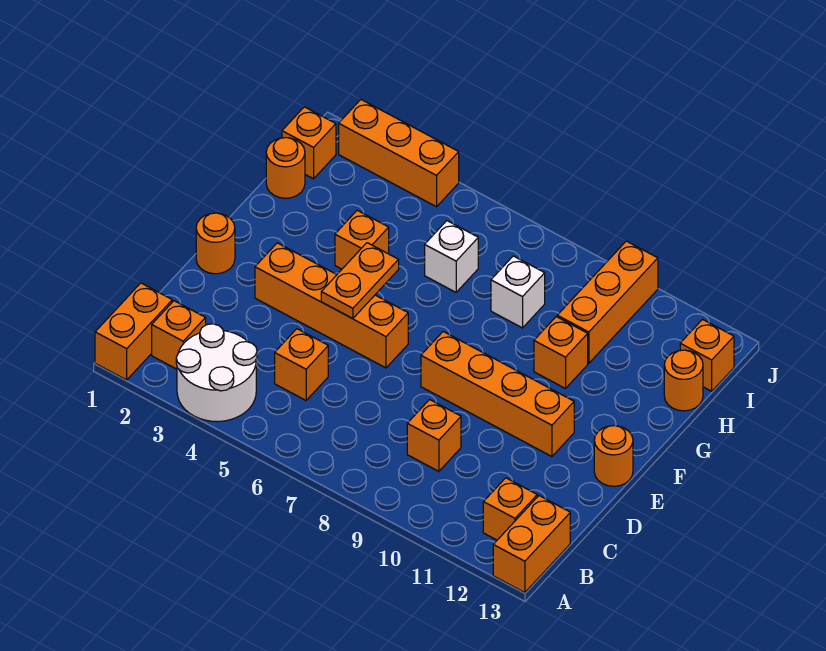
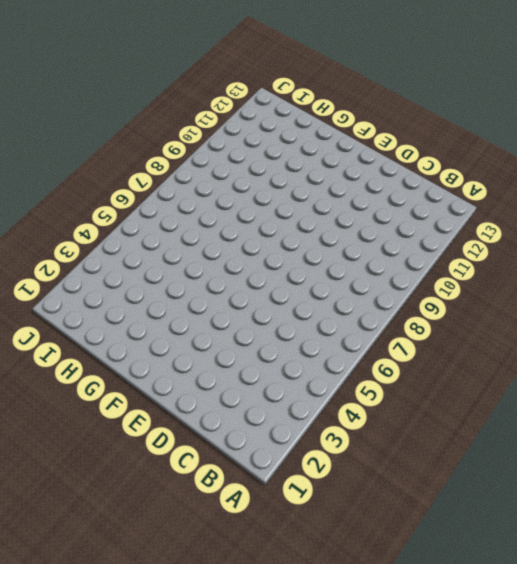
none -> orange brick A1:B1 level 1
none -> white round brick A3:B4 level 1
none -> orange brick A13:B13 level 1

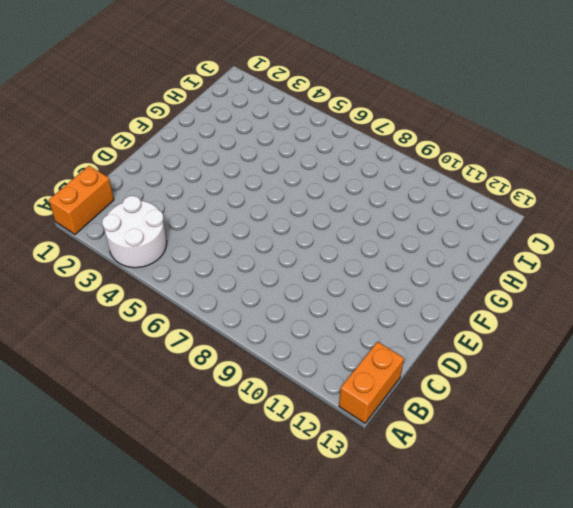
none -> orange brick B2 level 1
none -> orange brick B12 level 1
none -> orange brick C5 level 1

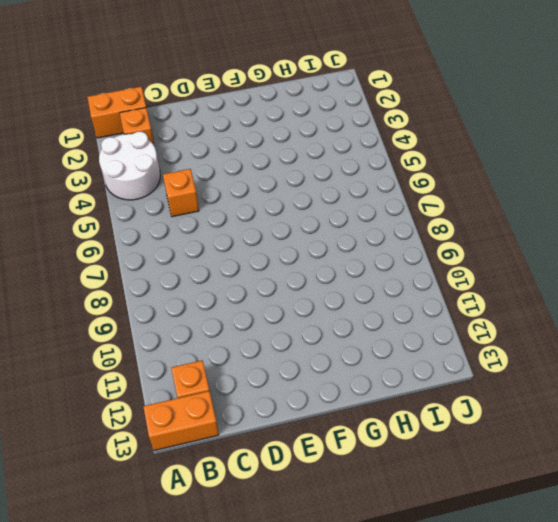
none -> orange brick C9 level 1
none -> orange round brick E1 level 1
none -> orange brick E3:E6 level 1

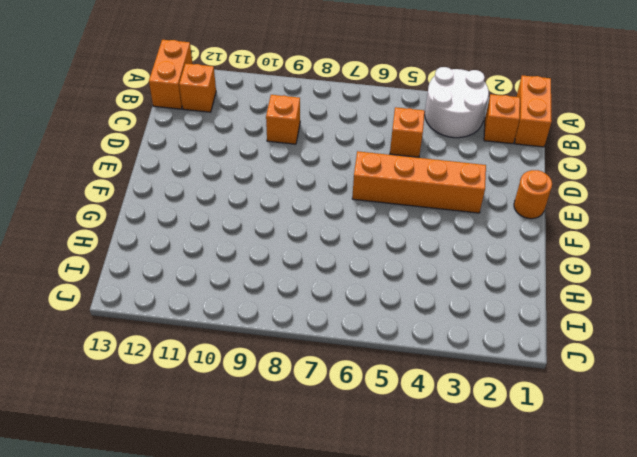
none -> orange brick E8:E11 level 1
none -> orange round brick E13 level 1
none -> orange brick G4 level 1

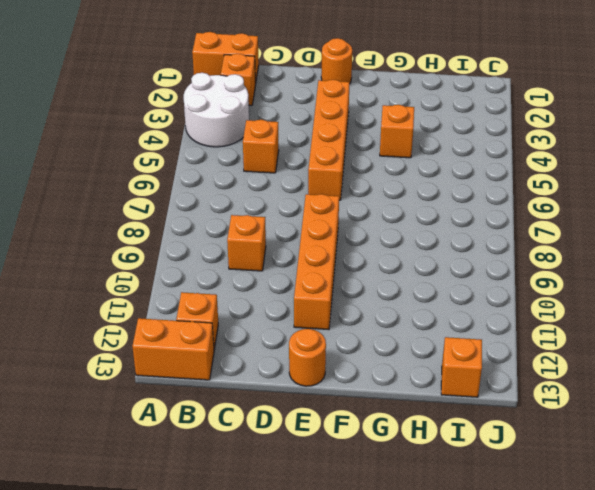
none -> orange brick G10 level 1
none -> orange round brick H1 level 1
none -> white brick H6 level 1

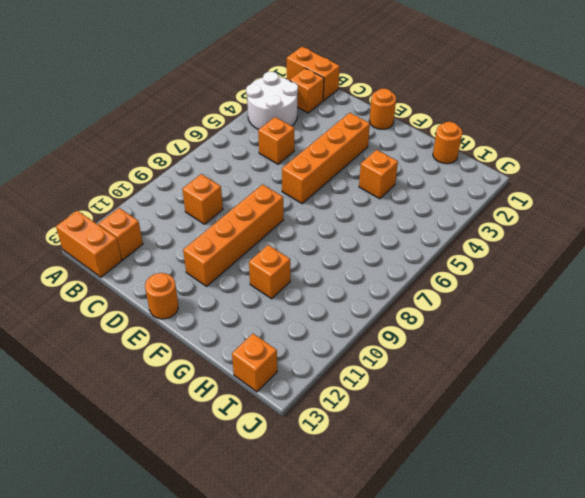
none -> white brick H6 level 1
none -> white brick H8 level 1
none -> orange brick H10:J10 level 1

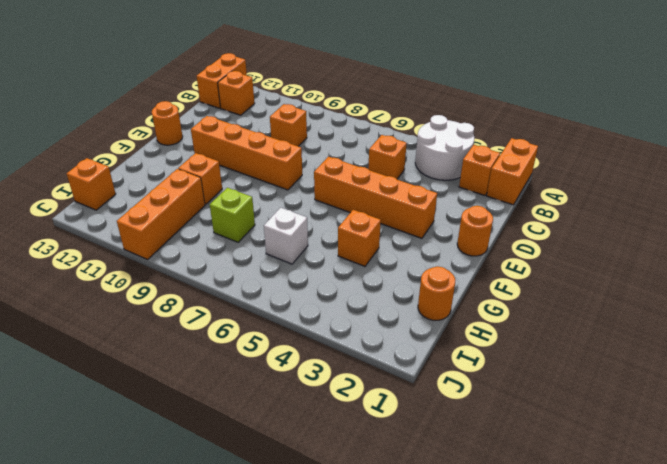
lime brick H8 level 1 -> white brick H8 level 1
none -> orange round brick H13 level 1
none -> orange brick I1 level 1
none -> orange brick J2:J4 level 1

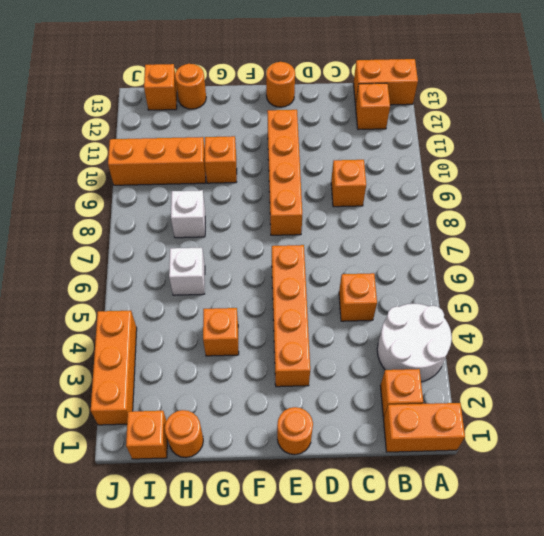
none -> orange plate E5:F5 level 2

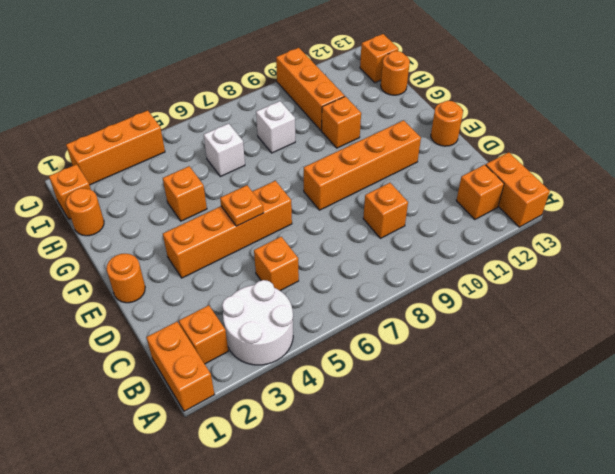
orange plate E5 level 2 -> orange plate E5:F5 level 2

